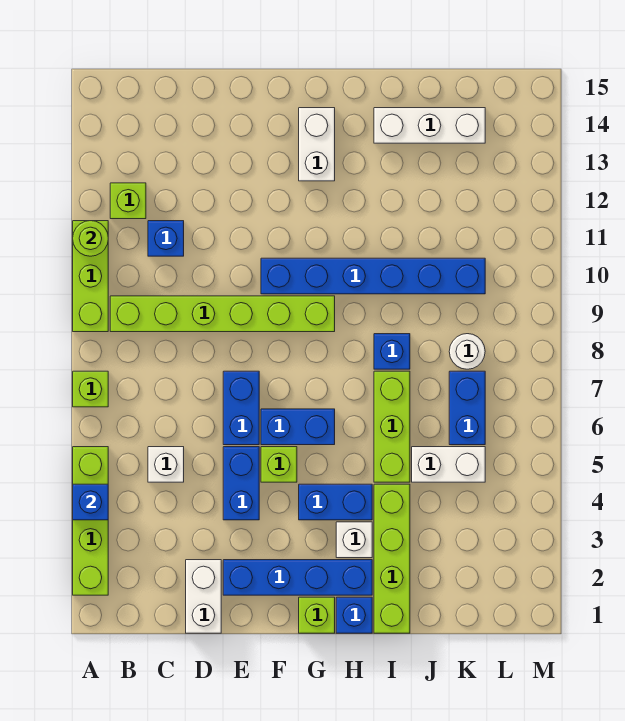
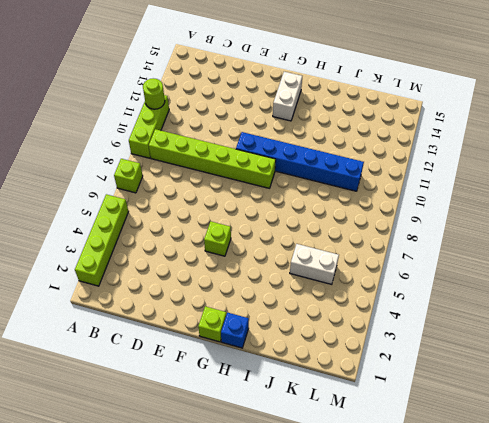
none -> lime brick B12 level 1
none -> white brick C5 level 1
none -> blue brick C11 level 1

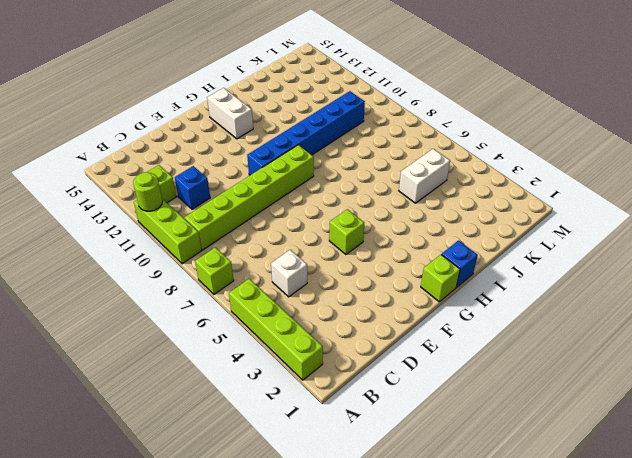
none -> white brick D1:D2 level 1
none -> blue brick E2:H2 level 1
none -> blue brick E4:E5 level 1

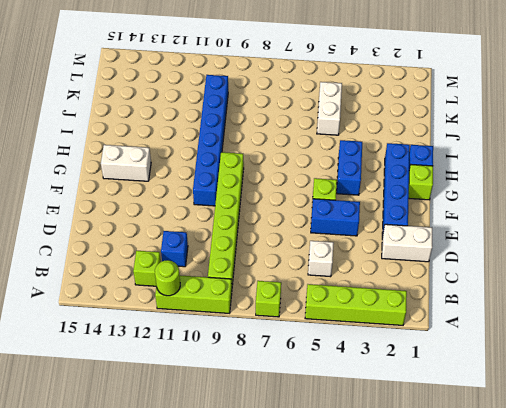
none -> blue brick E6:E7 level 1
none -> blue brick F6:G6 level 1
none -> white brick H3 level 1

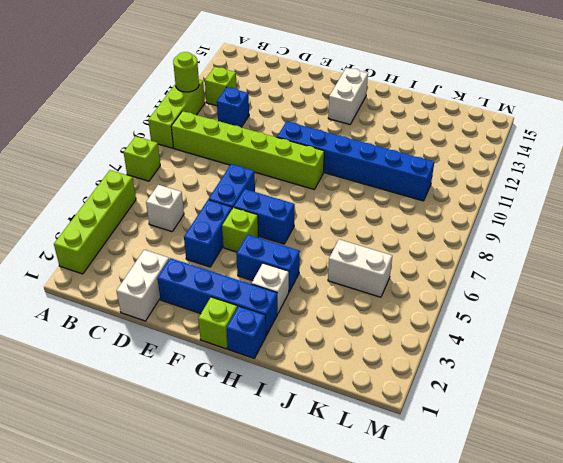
none -> lime brick I1:I4 level 1
none -> lime brick I5:I7 level 1
none -> blue brick I8 level 1

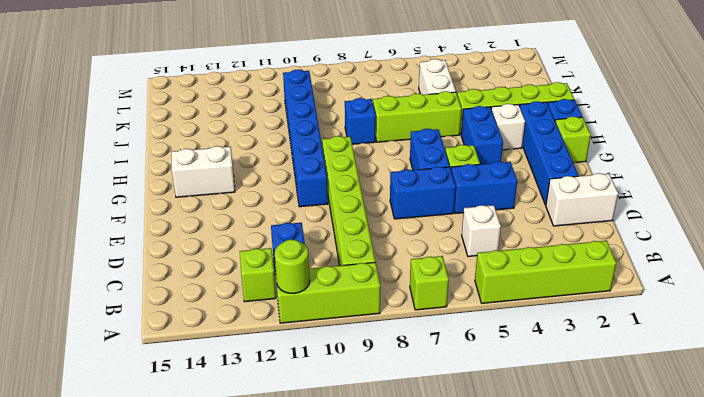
none -> white brick I14:K14 level 1
none -> blue brick K6:K7 level 1
none -> white round brick K8 level 1

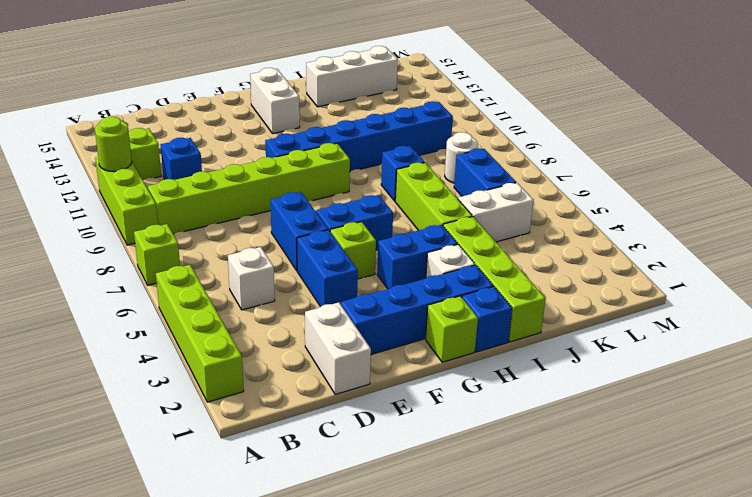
none -> blue brick A4 level 2

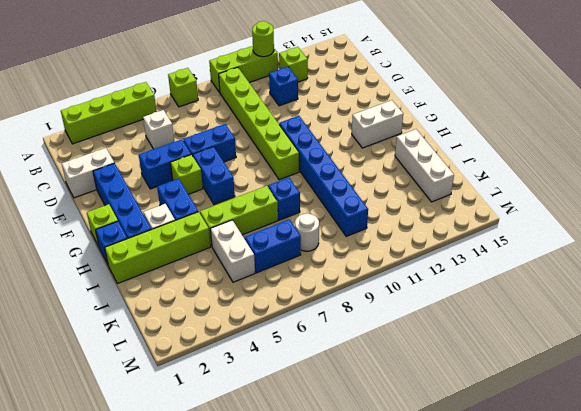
none -> blue brick A4 level 2

